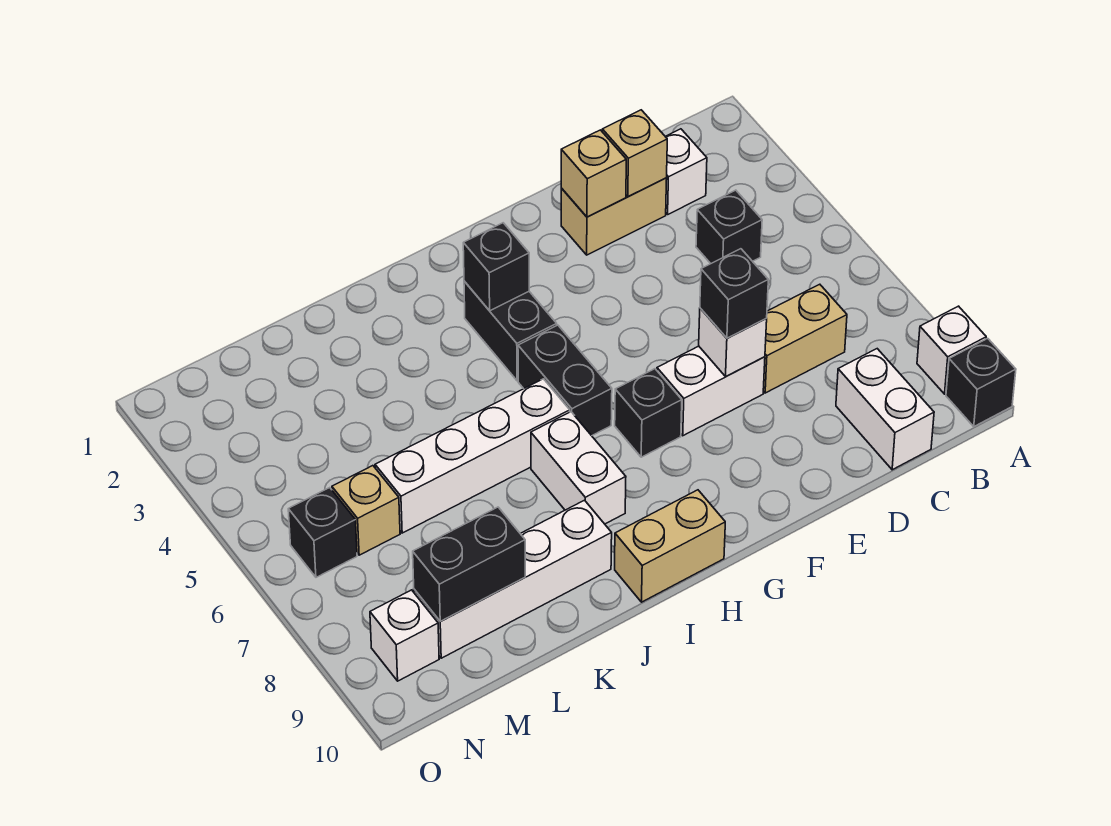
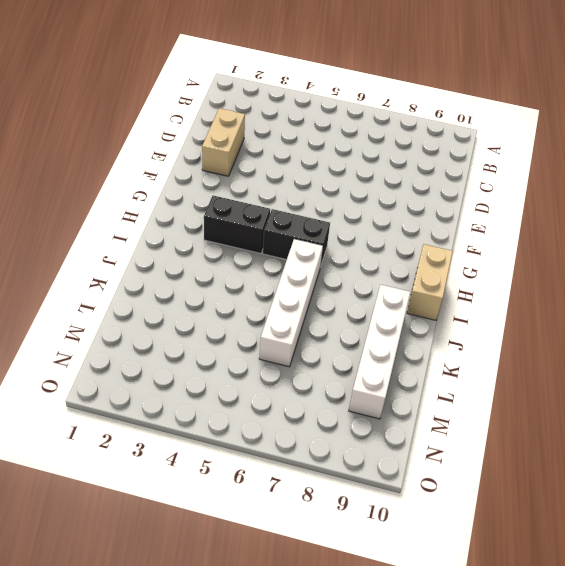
none -> white brick A9 level 1
none -> black brick A10 level 1
none -> white brick C2 level 1

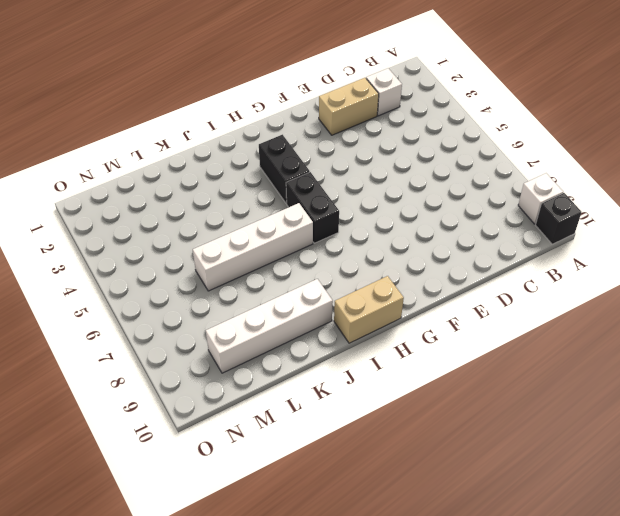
none -> black brick C4 level 1
none -> tan brick C7:D7 level 1
none -> white brick C9:C10 level 1

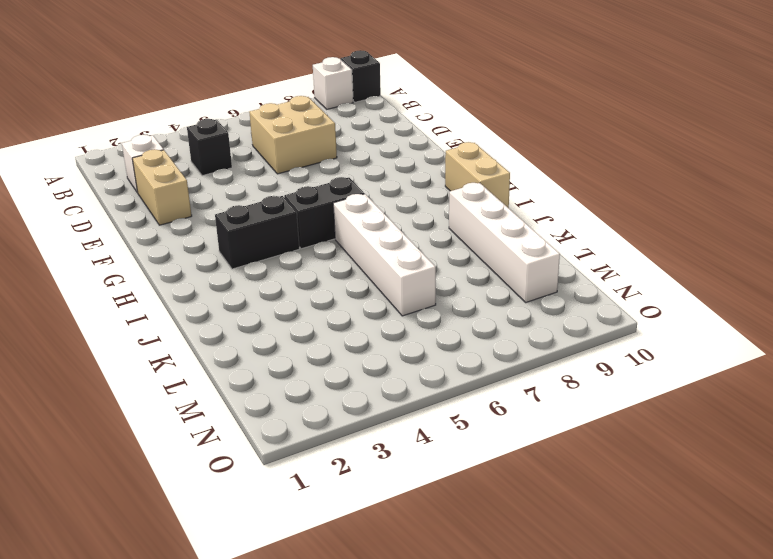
tan brick C6:D7 level 1 -> tan brick C7:D7 level 1
none -> white brick C9:C10 level 1
none -> white brick E7:F7 level 1
none -> black brick G7 level 1

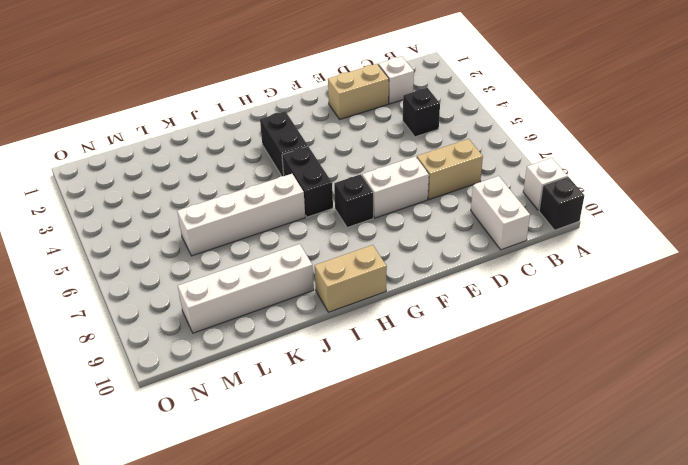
none -> white brick I7:I8 level 1
none -> tan brick M6 level 1
none -> black brick N6 level 1

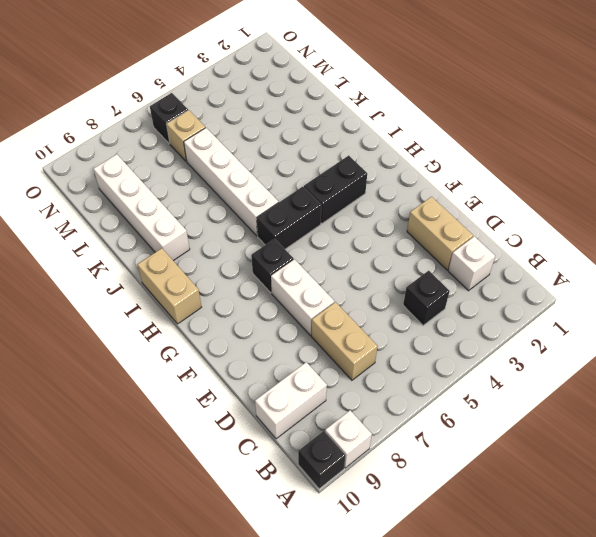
none -> white brick I7:I8 level 1
none -> white brick N9 level 1
none -> tan brick D2 level 2

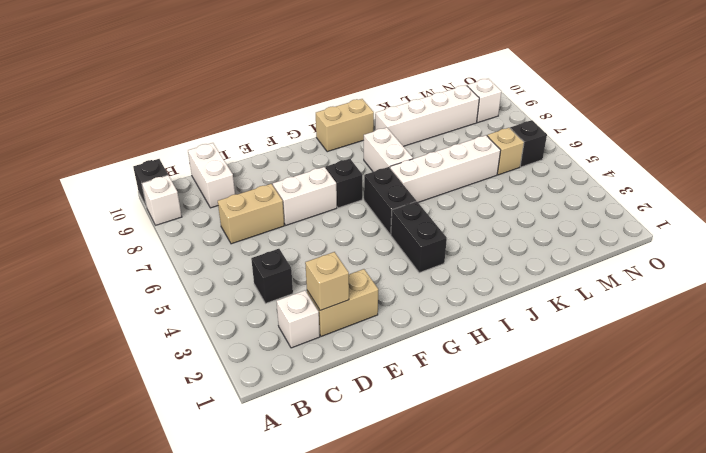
none -> tan brick E2 level 2
none -> white brick E7 level 2
none -> black brick H3 level 2

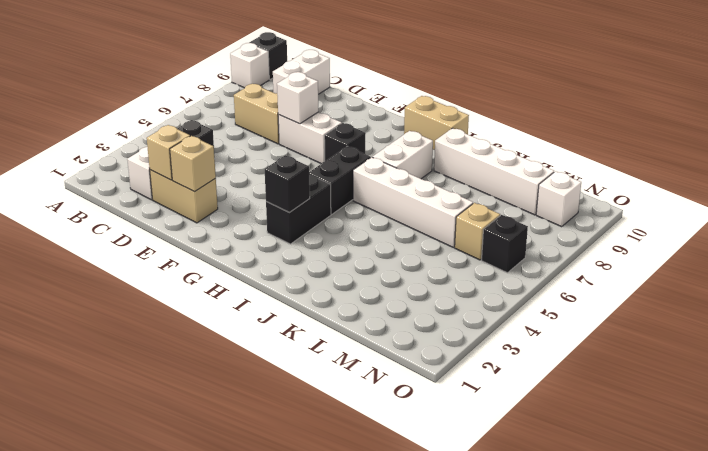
none -> black brick L9:M9 level 2
none -> black brick E7 level 3

